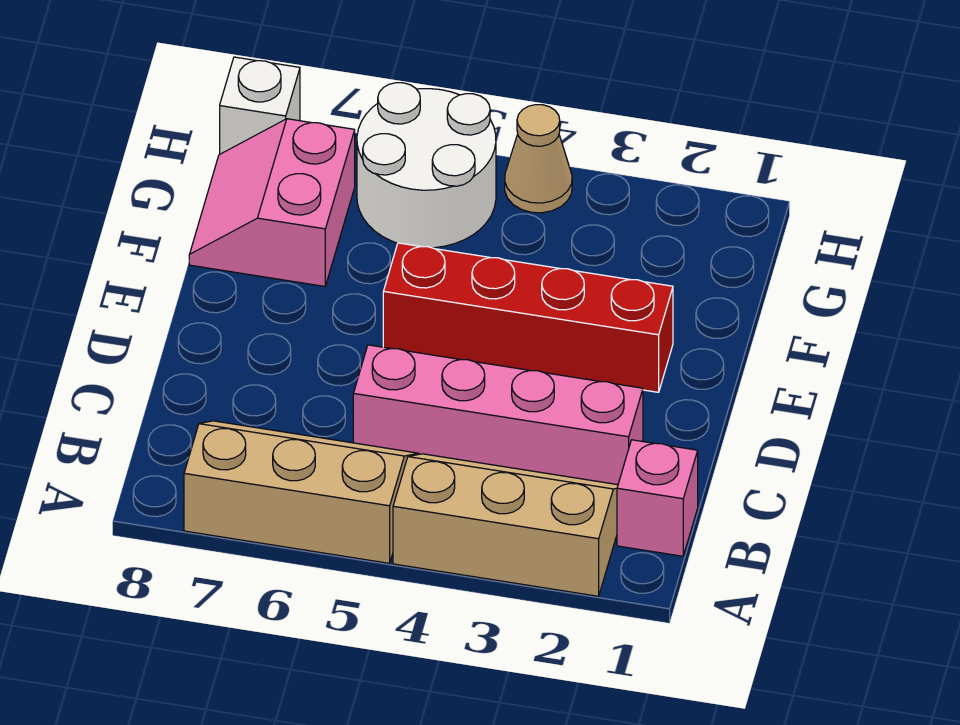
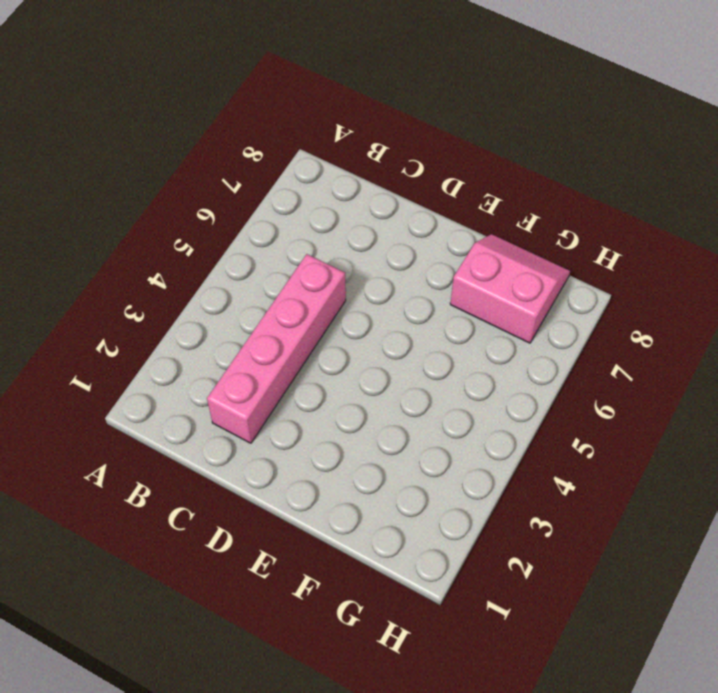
none -> tan slope A2:B4 level 1 top A
none -> tan slope A5:B7 level 1 top A

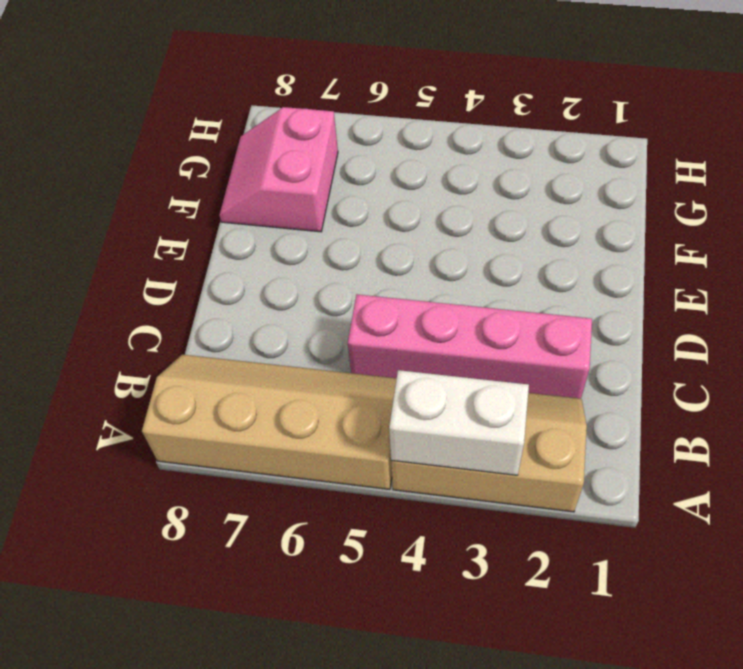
white brick A3:A4 level 2 -> none
tan slope A5:B8 level 1 top A -> tan slope A5:B7 level 1 top A
none -> pink brick B1 level 1
none -> red brick E2:E5 level 1

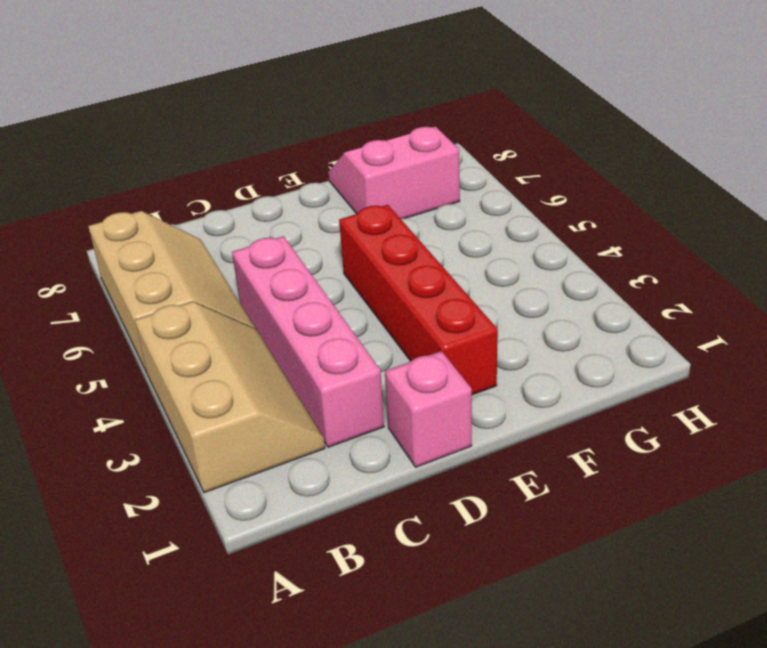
pink brick D1 level 1 -> pink brick B1 level 1
none -> white round brick G5:H6 level 1
none -> tan cone H4 level 1

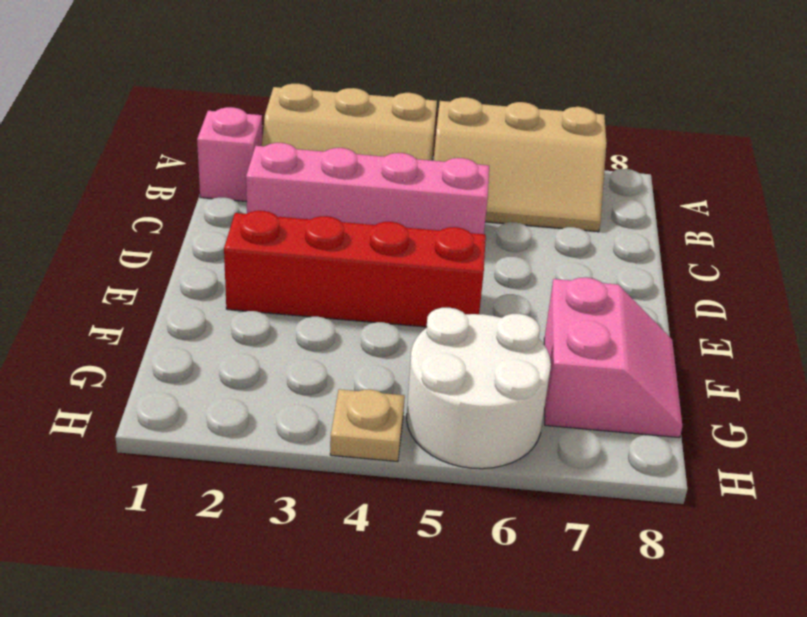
tan plate H4 level 1 -> tan cone H4 level 1
none -> white brick H8 level 1

